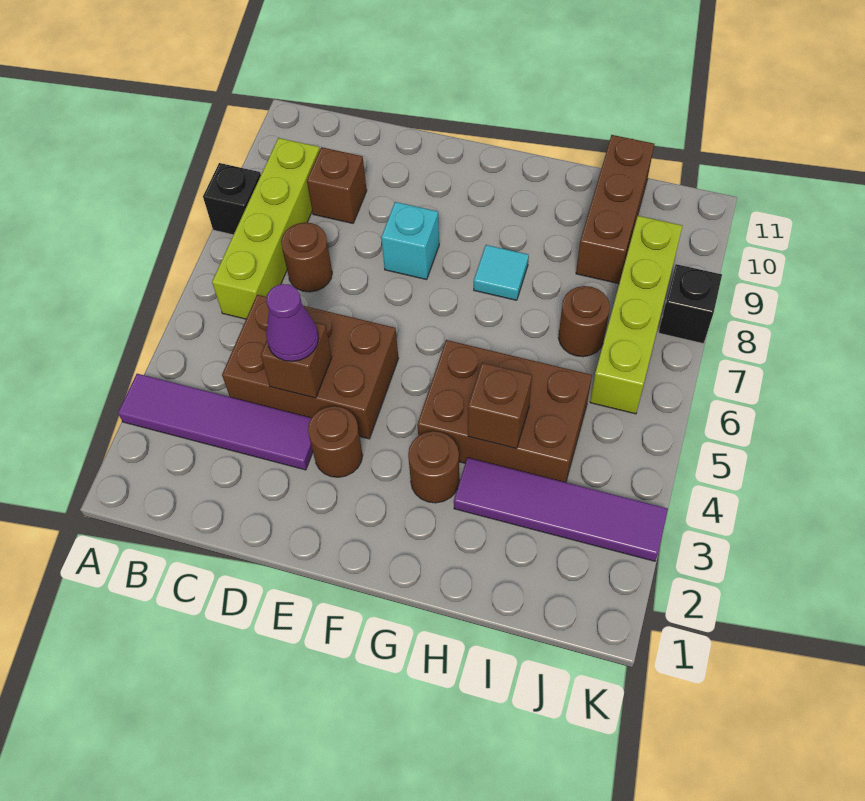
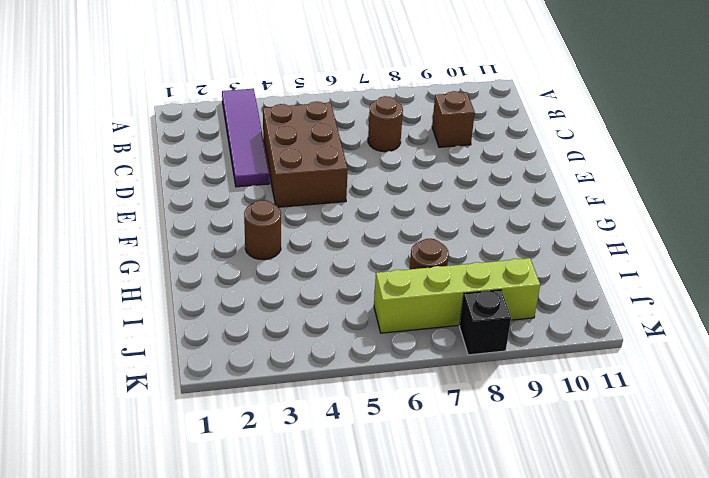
none -> black brick A8 level 1
none -> lime brick B6:B9 level 1
none -> brown round brick E3 level 1

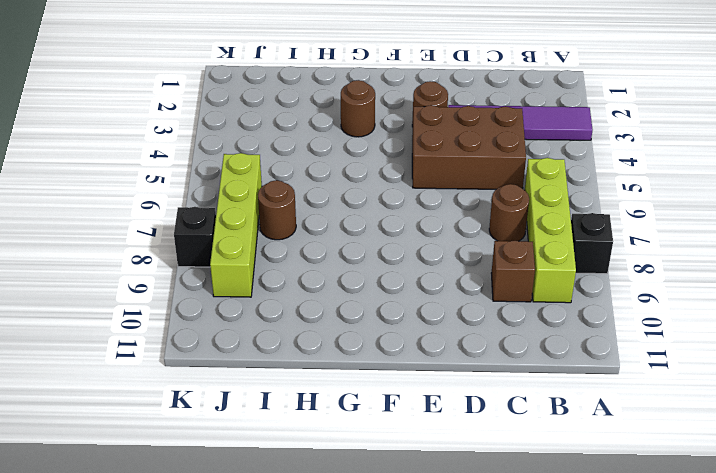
none -> cyan brick E8 level 1
none -> brown brick G4:I5 level 1
none -> cyan tile G8 level 1

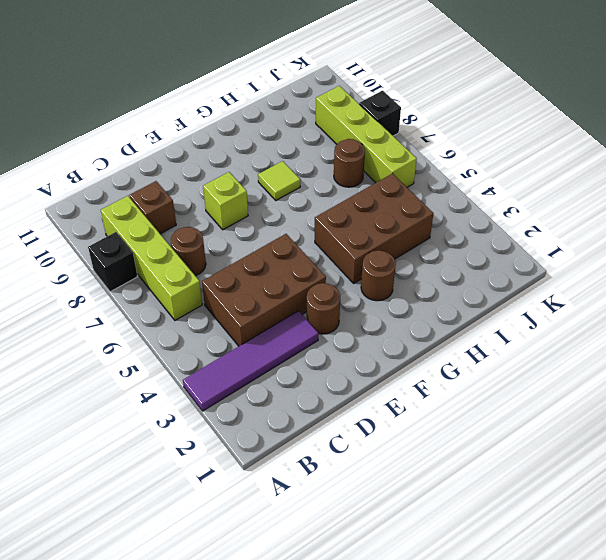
lime brick E8 level 1 -> cyan brick E8 level 1
lime tile G8 level 1 -> cyan tile G8 level 1
none -> purple tile H3:K3 level 1
none -> brown brick I9:I11 level 1
none -> brown brick D4 level 2

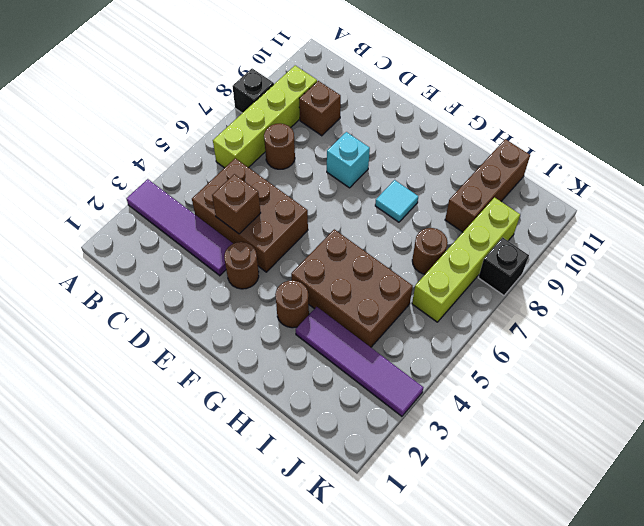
none -> brown brick H4 level 2
none -> purple cone D4 level 3

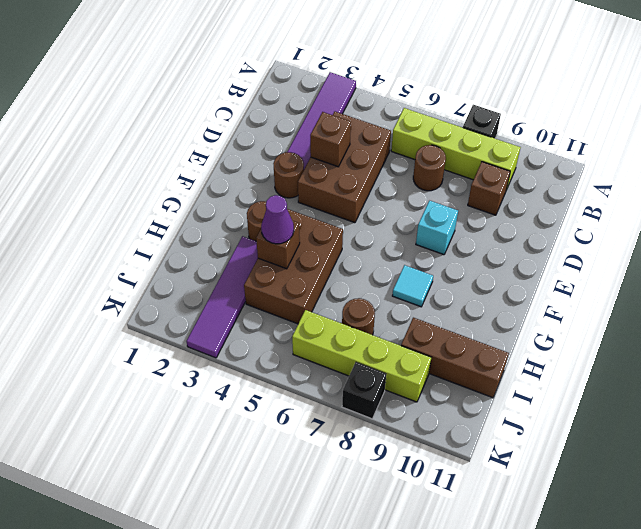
purple cone H4 level 3 -> purple cone D4 level 3

